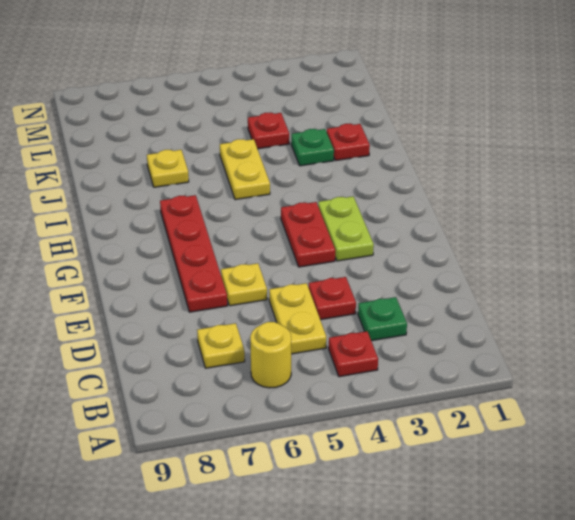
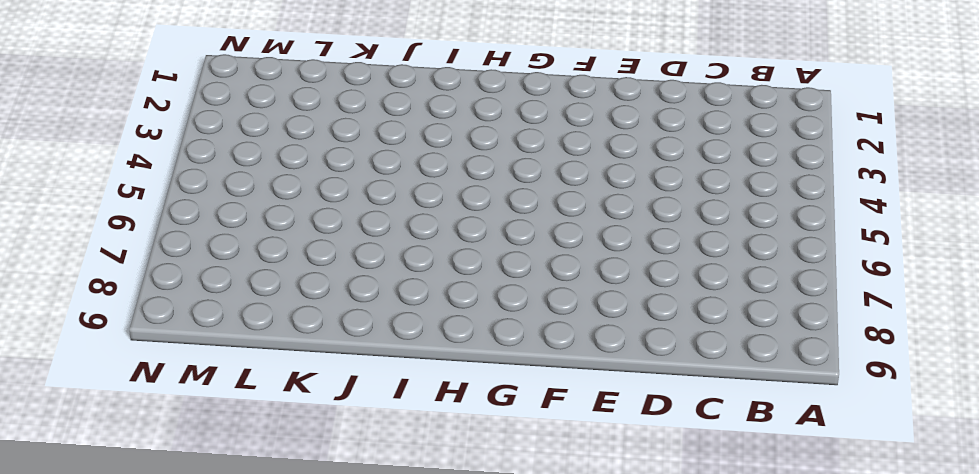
none -> red plate B4 level 1
none -> yellow round brick B6 level 1
none -> green plate C3 level 1

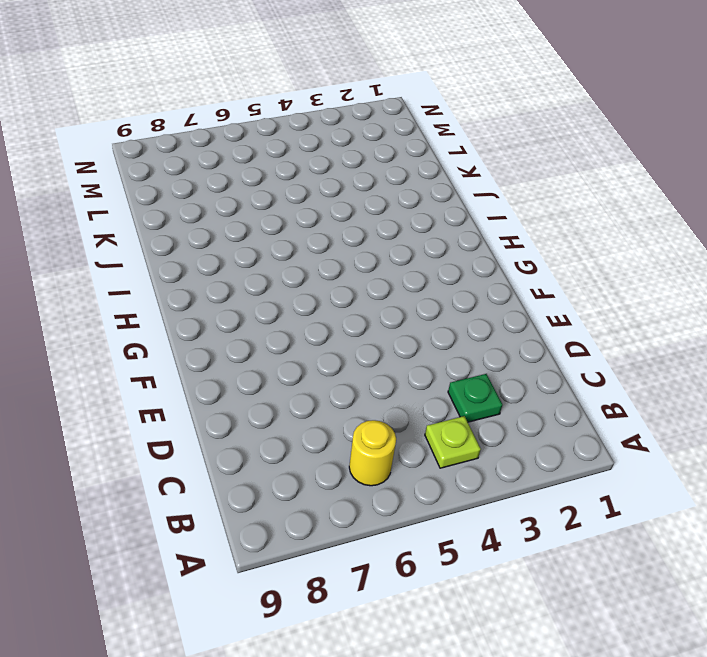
lime plate B4 level 1 -> red plate B4 level 1
none -> yellow plate C5:D5 level 1
none -> yellow plate C7 level 1
none -> red plate D4 level 1

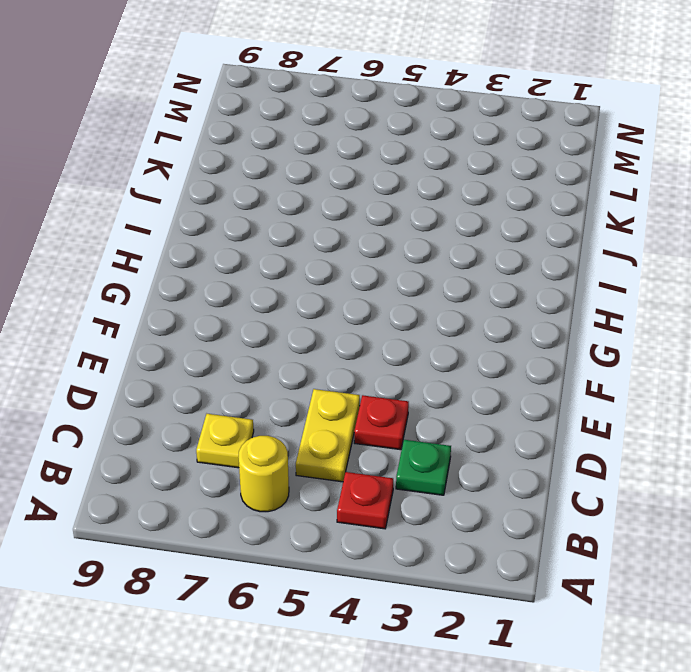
none -> yellow plate E6 level 1
none -> red plate E7:H7 level 1
none -> lime plate F3:G3 level 1

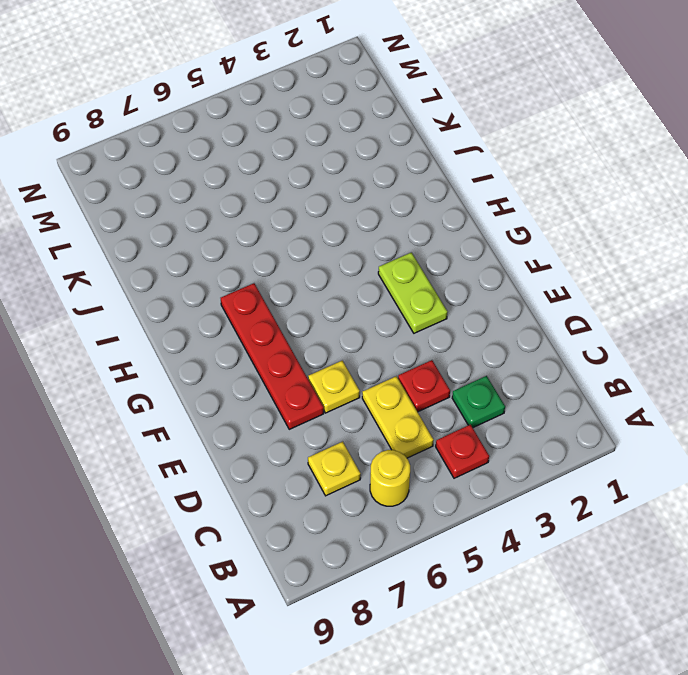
none -> red plate F4:G4 level 1
none -> yellow plate I5:J5 level 1
none -> red plate J2 level 1

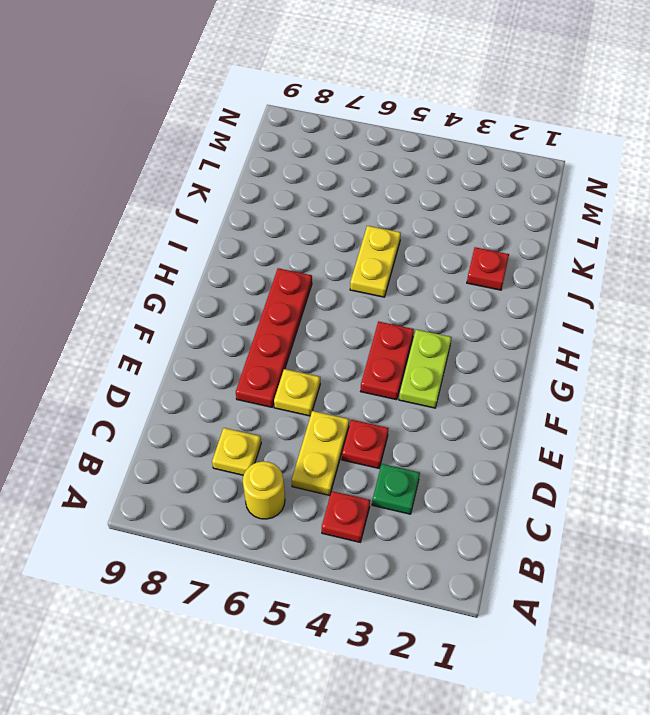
none -> green plate J3 level 1
none -> yellow plate J7 level 1
none -> red plate K4 level 1

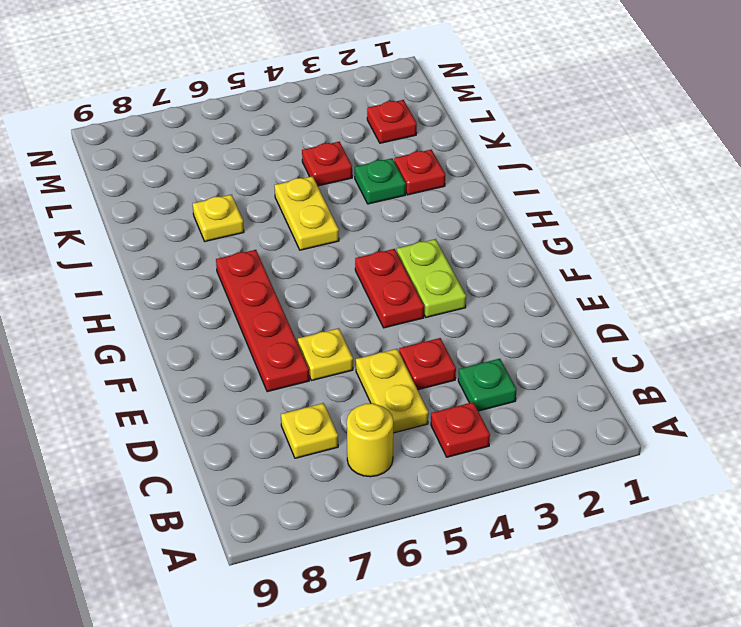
red plate L2 level 1 -> none

